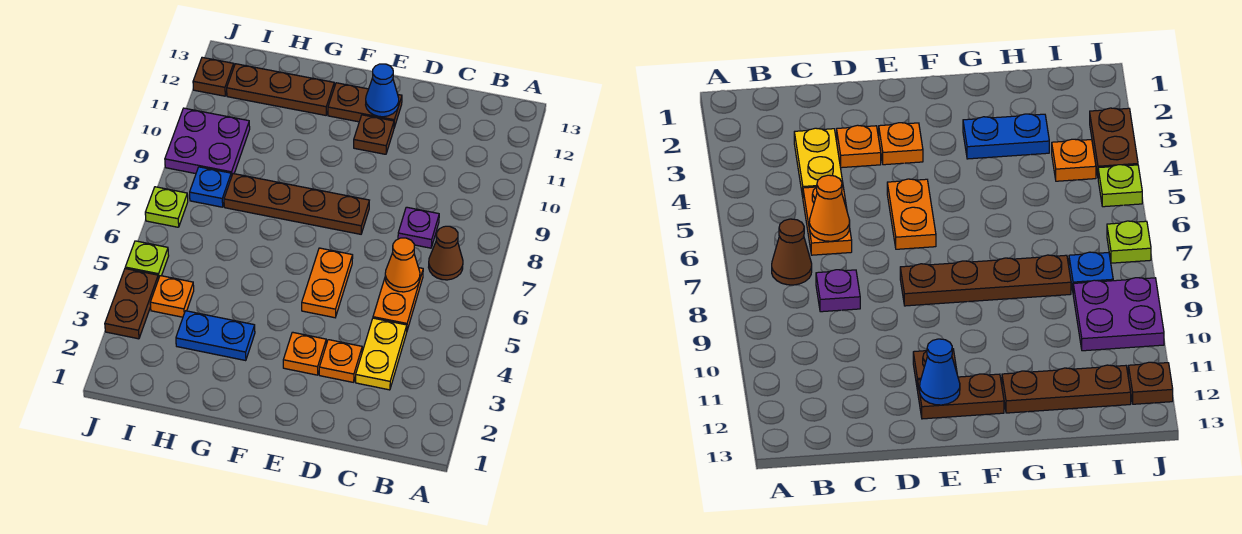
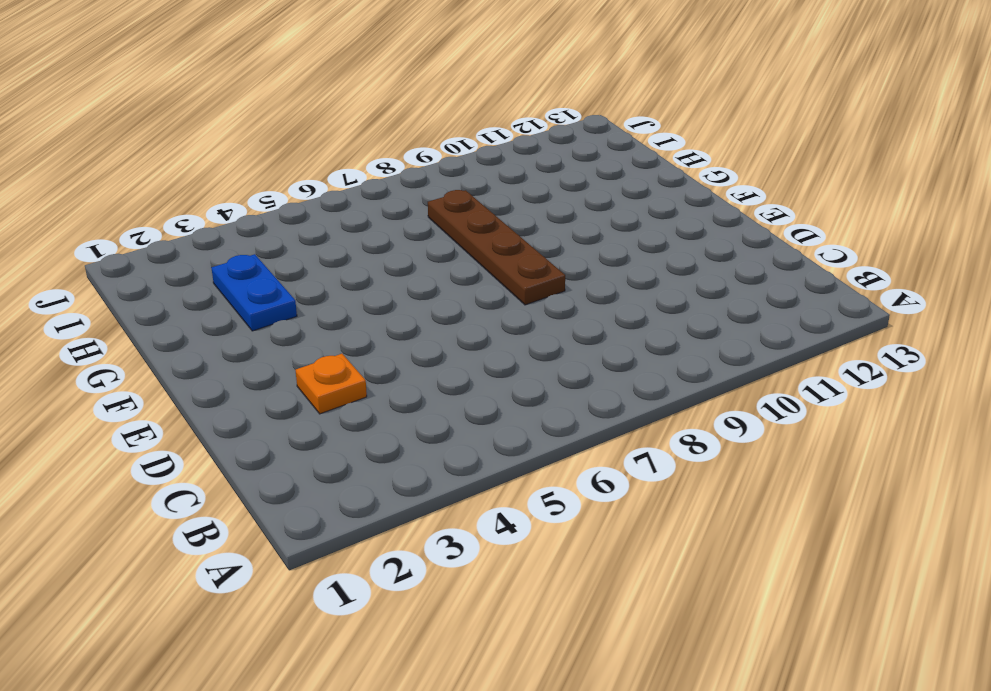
none -> brown cone B7 level 1
none -> yellow plate C3:C4 level 1
none -> orange plate C5:C6 level 1

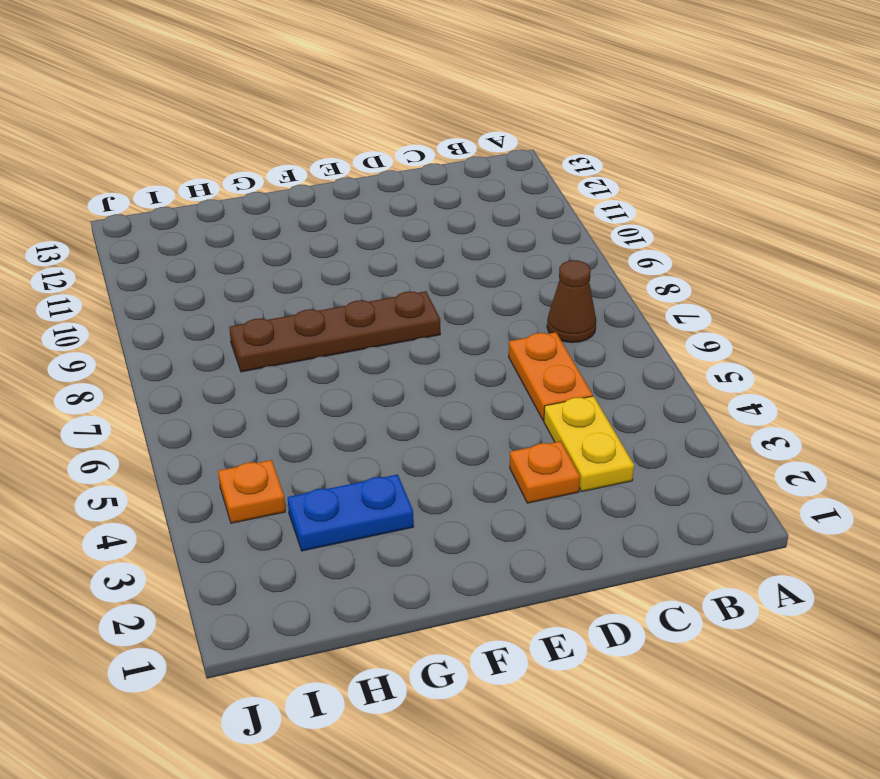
none -> purple plate C8 level 1
none -> orange plate E3 level 1
none -> orange plate E5:E6 level 1

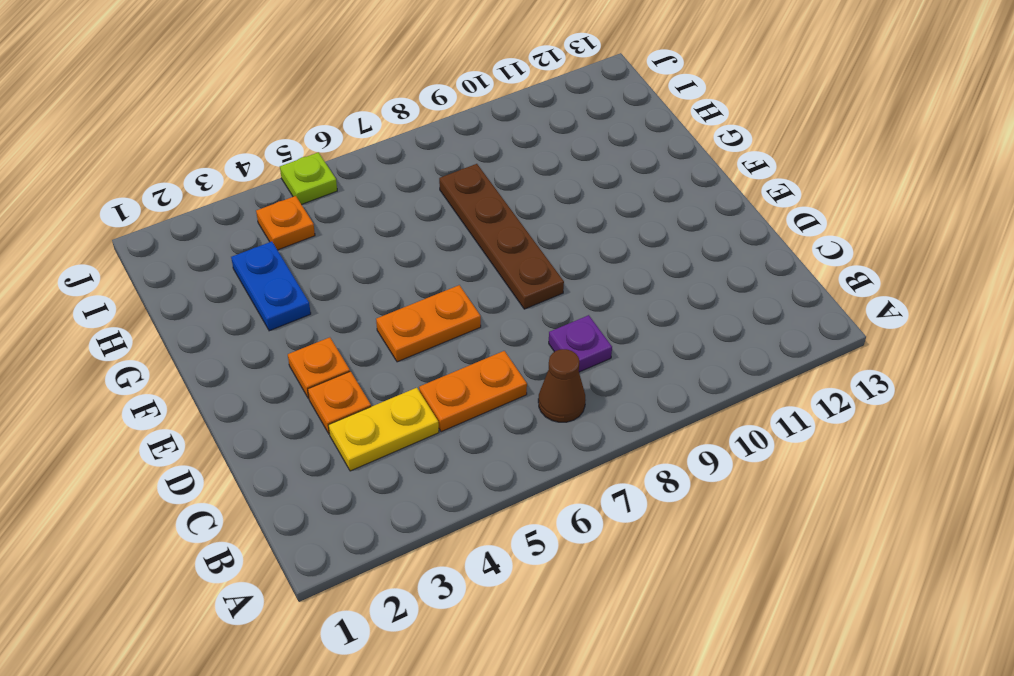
none -> brown plate E11 level 1
none -> brown plate E12:F12 level 1
none -> brown plate G12:I12 level 1

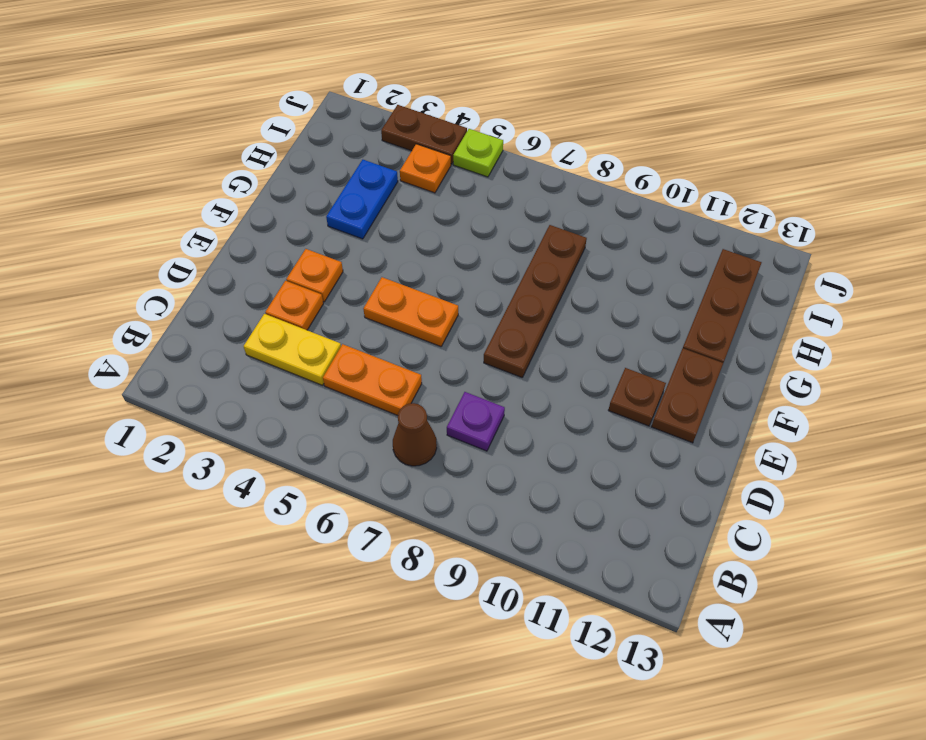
none -> blue plate I8 level 1
none -> purple plate I9:J10 level 1
none -> lime plate J7 level 1

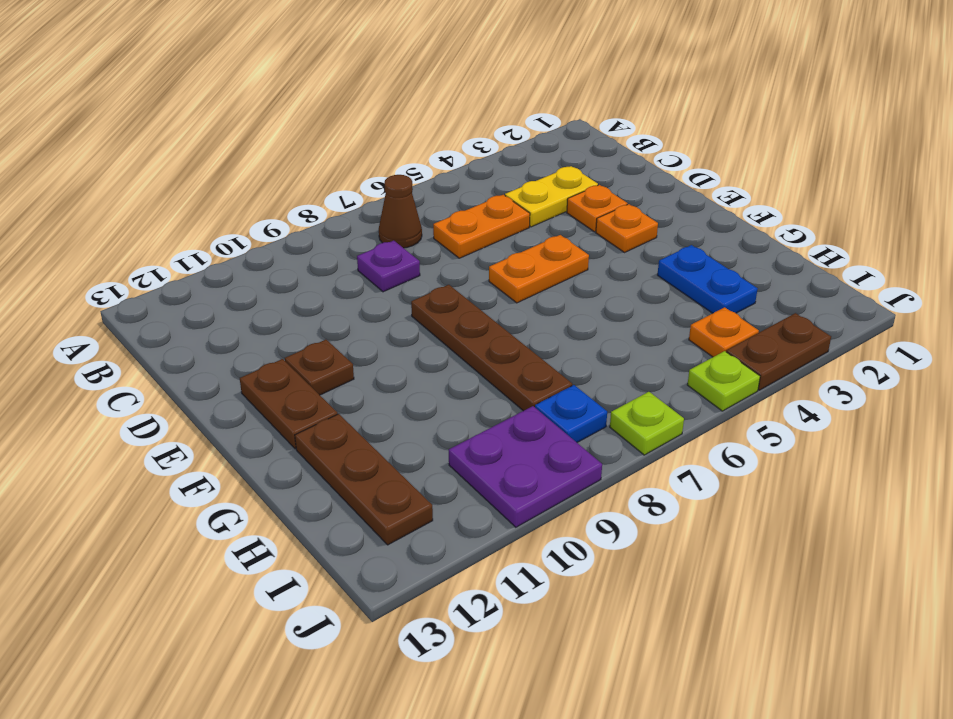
none -> brown plate J12 level 1
none -> orange cone C6 level 2
none -> blue cone E12 level 2

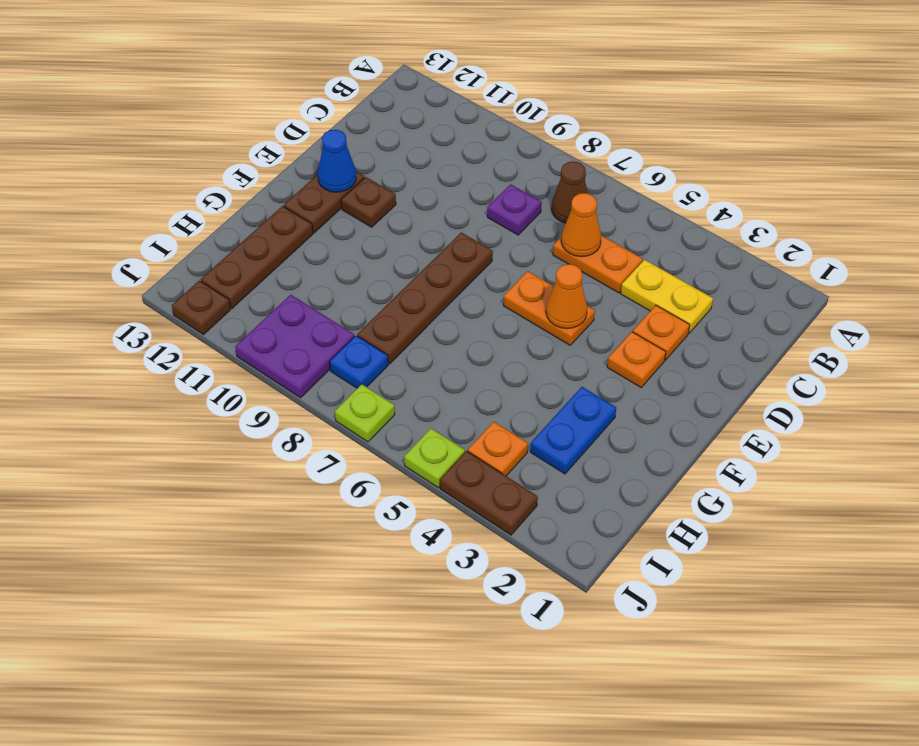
orange cone E5 level 2 -> none

